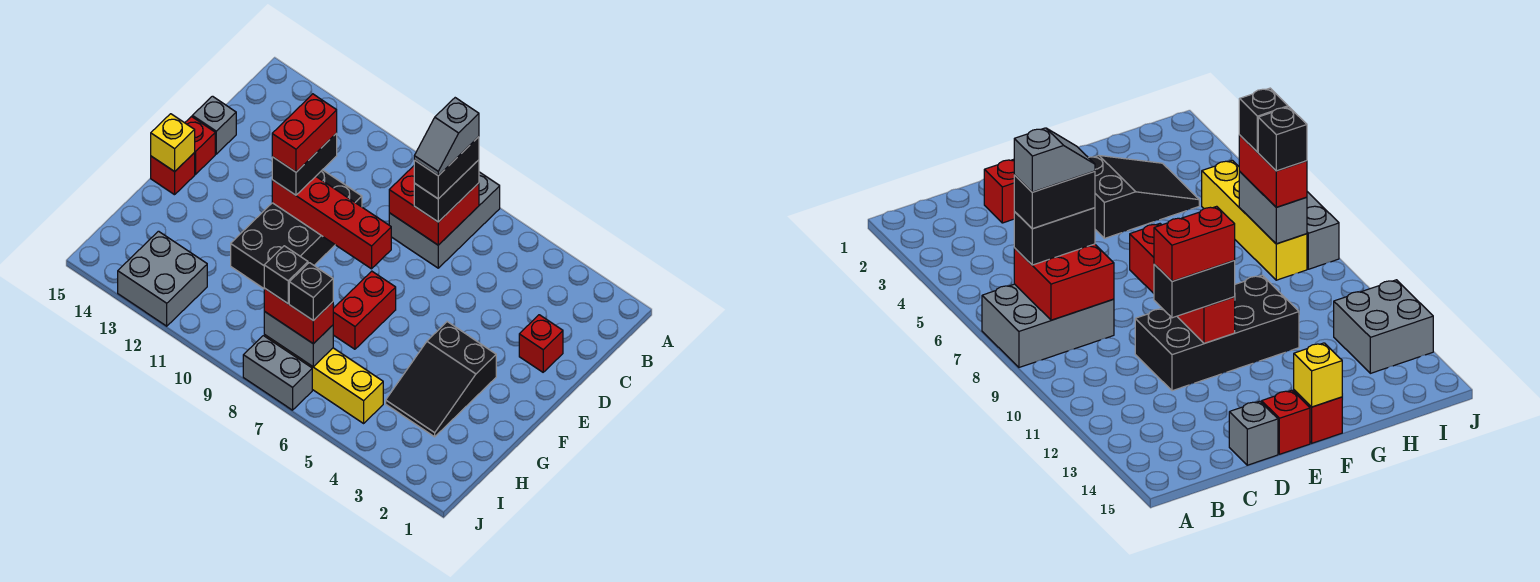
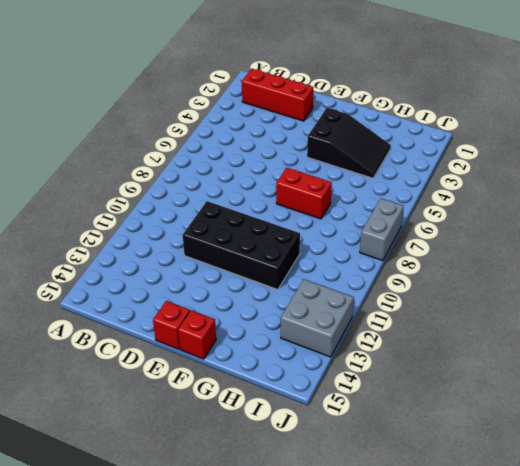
red brick B2:D2 level 1 -> red brick D2 level 1
none -> grey brick A7:C8 level 1
none -> grey brick D15 level 1
none -> yellow brick I5:I8 level 1

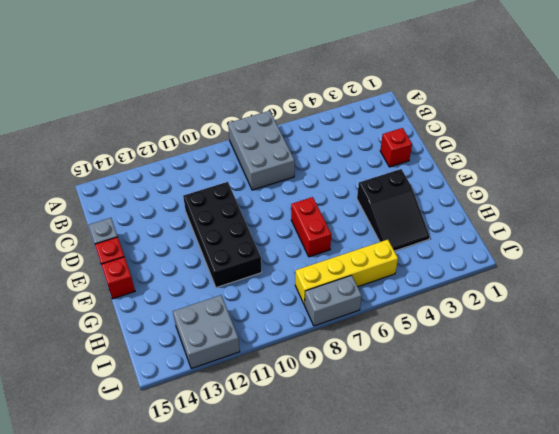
none -> red brick B7:C8 level 2
none -> red brick E8:E11 level 2
none -> yellow brick F15 level 2

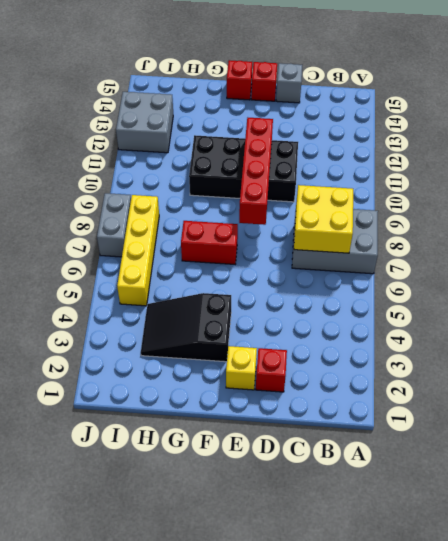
yellow brick B7:C8 level 2 -> red brick B7:C8 level 2
yellow brick E2 level 1 -> yellow brick F15 level 2
none -> grey brick I7:I8 level 2
none -> black brick B7:C7 level 3
none -> black brick D11:E11 level 3

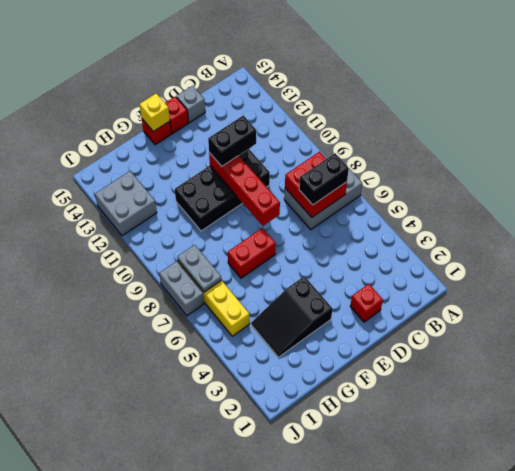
grey plate I7:I8 level 2 -> grey brick I7:I8 level 2
none -> red brick I7:I8 level 3
none -> black brick B7:C7 level 4
none -> red brick D11:E11 level 4

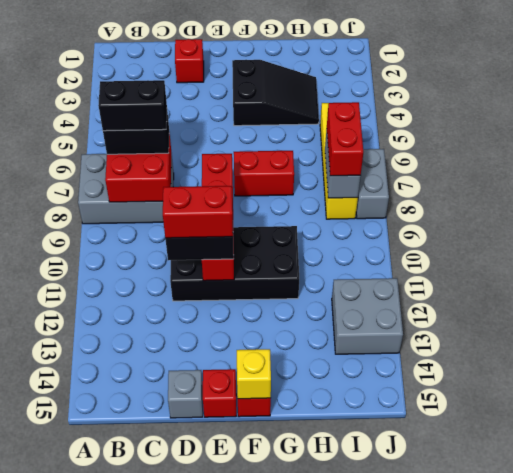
none -> black brick I7 level 4
none -> black brick I8 level 4
none -> grey slope B7:C7 level 5 top B

